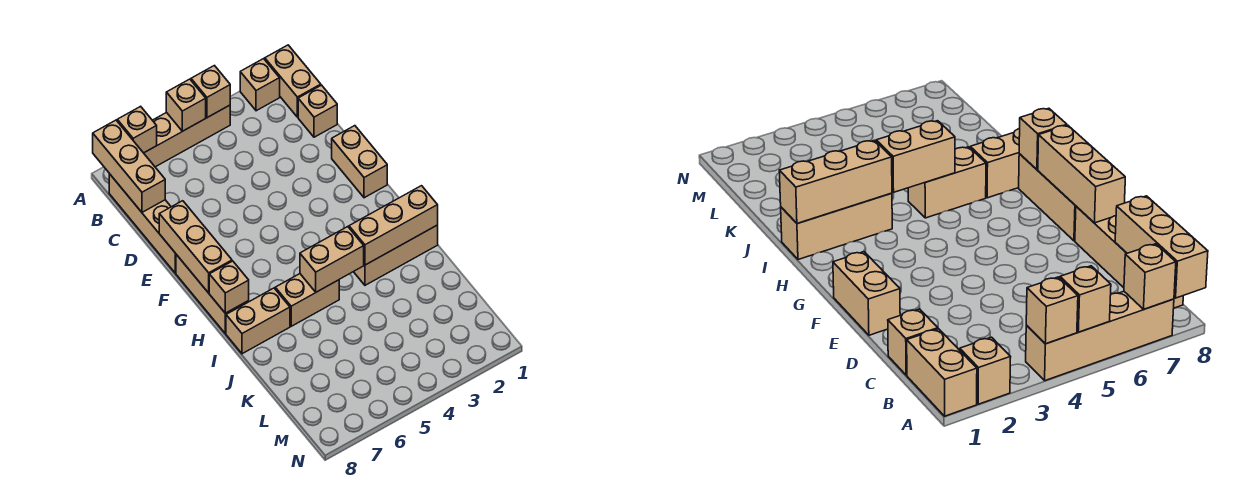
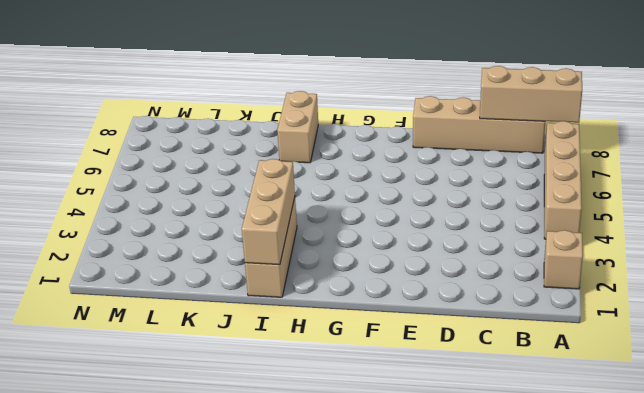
none -> tan brick A1:B1 level 1
none -> tan brick C1 level 1
none -> tan brick E1:F1 level 1

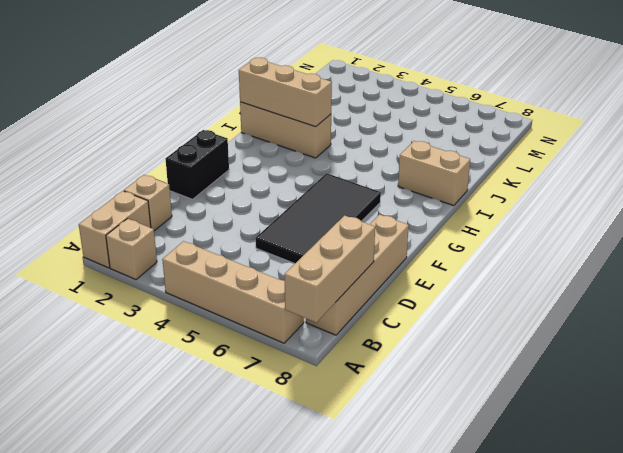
black tile D5:G6 level 1 -> none
black brick E1:F1 level 1 -> tan brick E1:F1 level 1
none -> tan brick F8:H8 level 1
none -> tan brick I5:I6 level 1
none -> tan brick A4 level 2

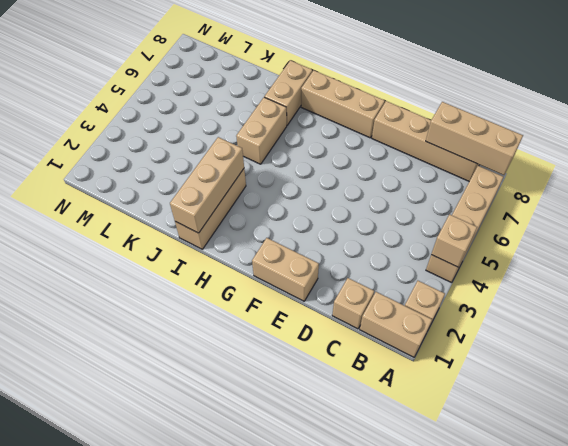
none -> tan brick A5 level 2
none -> tan brick A7 level 2
none -> tan brick E8:G8 level 2

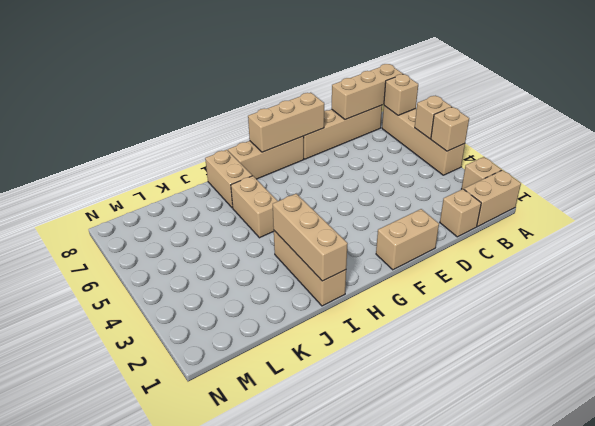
none -> tan brick H8 level 2
none -> tan brick I4:I5 level 2

